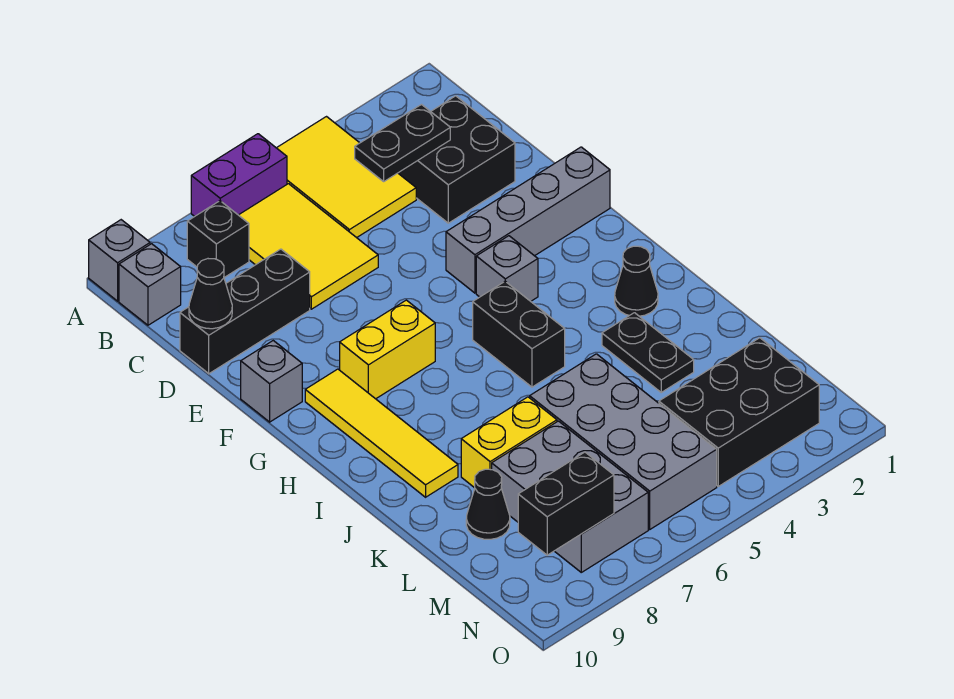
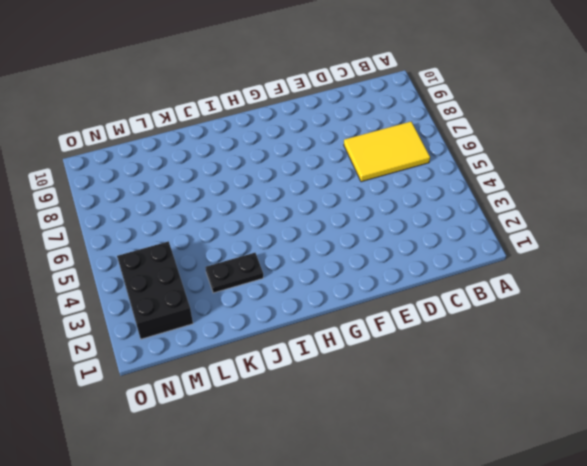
none -> yellow tile A4:C5 level 1
none -> purple brick A6:A7 level 1
none -> grey brick A10 level 1

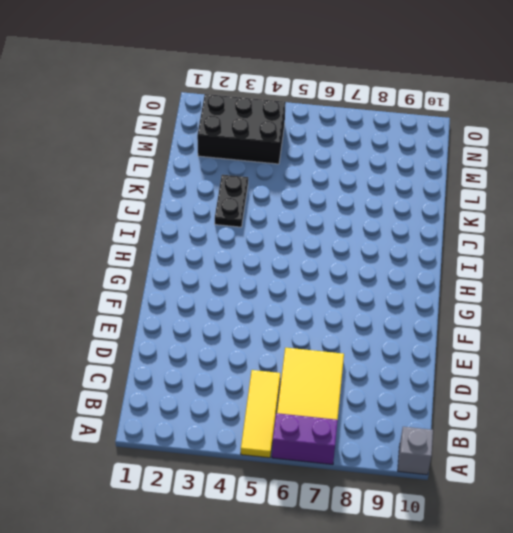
yellow tile A5:C5 level 1 -> yellow tile A4:C5 level 1
none -> black brick B8 level 1
none -> grey brick B10 level 1
none -> black brick C2:D3 level 1

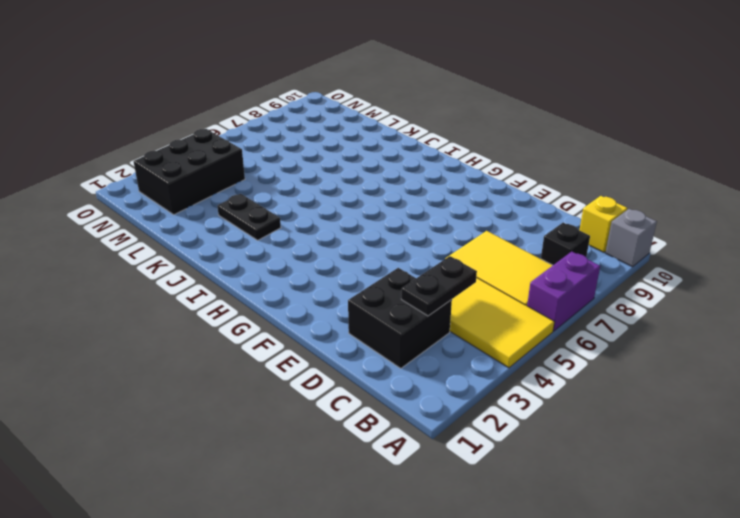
yellow brick B10 level 1 -> grey brick B10 level 1
none -> black brick D8:D10 level 1
none -> grey brick F1:F4 level 1
none -> grey brick F10 level 1

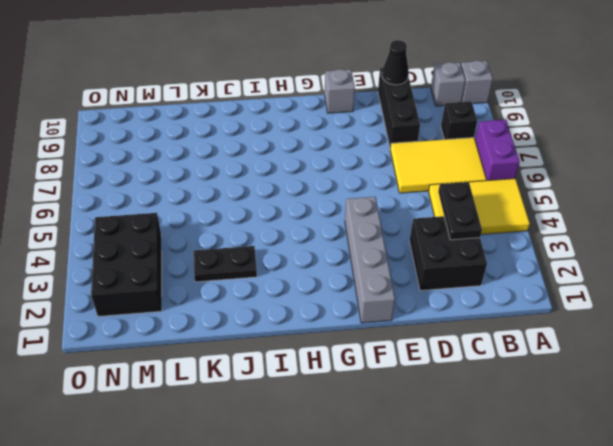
none -> grey brick G4 level 1
none -> yellow brick G7:G8 level 1
none -> yellow tile G9:J9 level 1

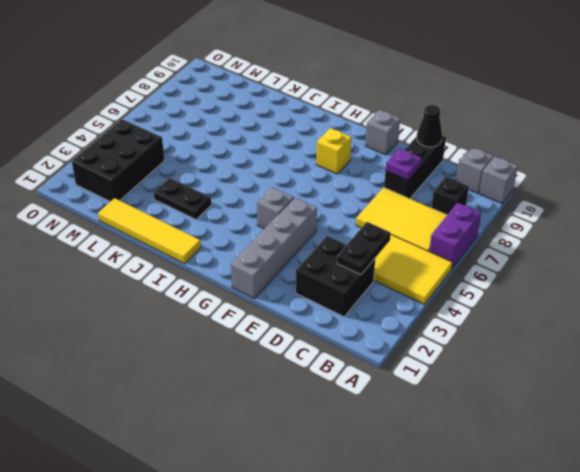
purple plate D8 level 2 -> none
yellow brick G8 level 1 -> yellow brick G7:G8 level 1
yellow tile I1:L1 level 1 -> yellow tile G9:J9 level 1
none -> black brick H5:I5 level 1
none -> black cone I2 level 1
none -> grey brick K5:N6 level 1

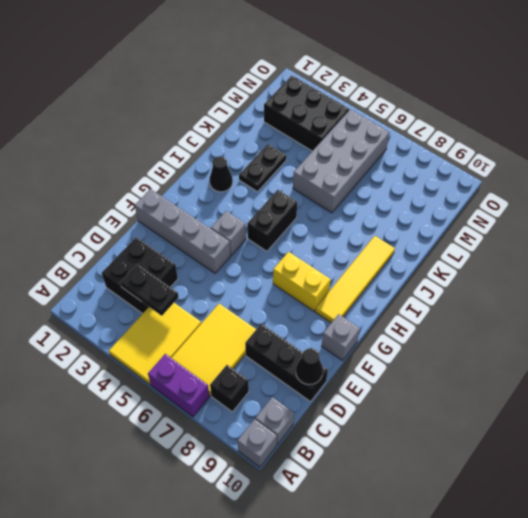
none -> yellow brick K7:K8 level 1
none -> grey brick L7:N8 level 1
none -> black cone L9 level 1

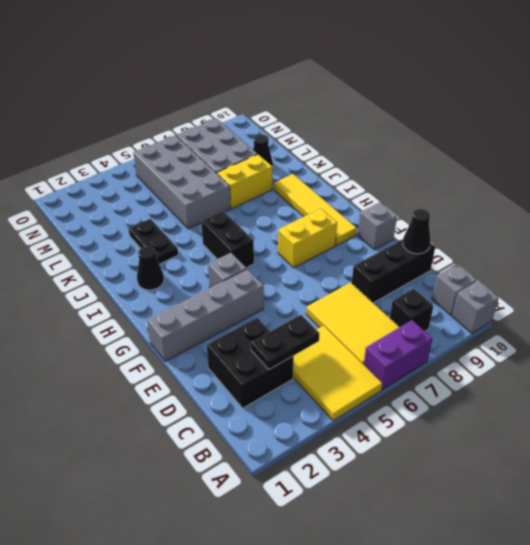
none -> black brick M2:N4 level 1
none -> black brick N8:N9 level 2

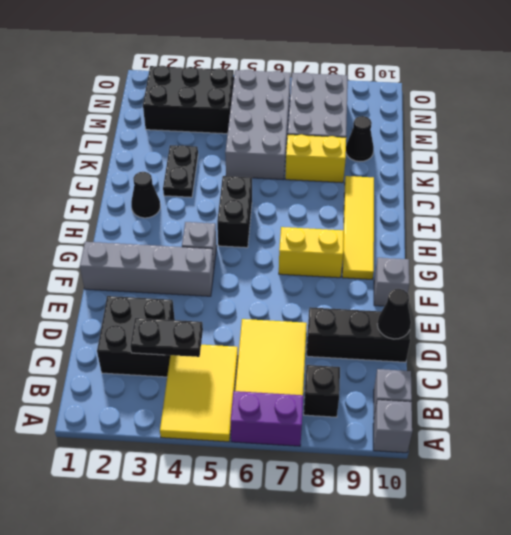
none -> black brick N8:N9 level 2

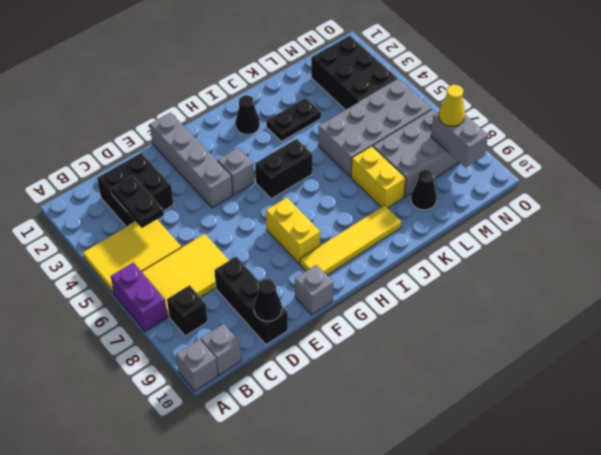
grey brick N8:N9 level 2 -> black brick N8:N9 level 2
yellow cone N8 level 3 -> none

